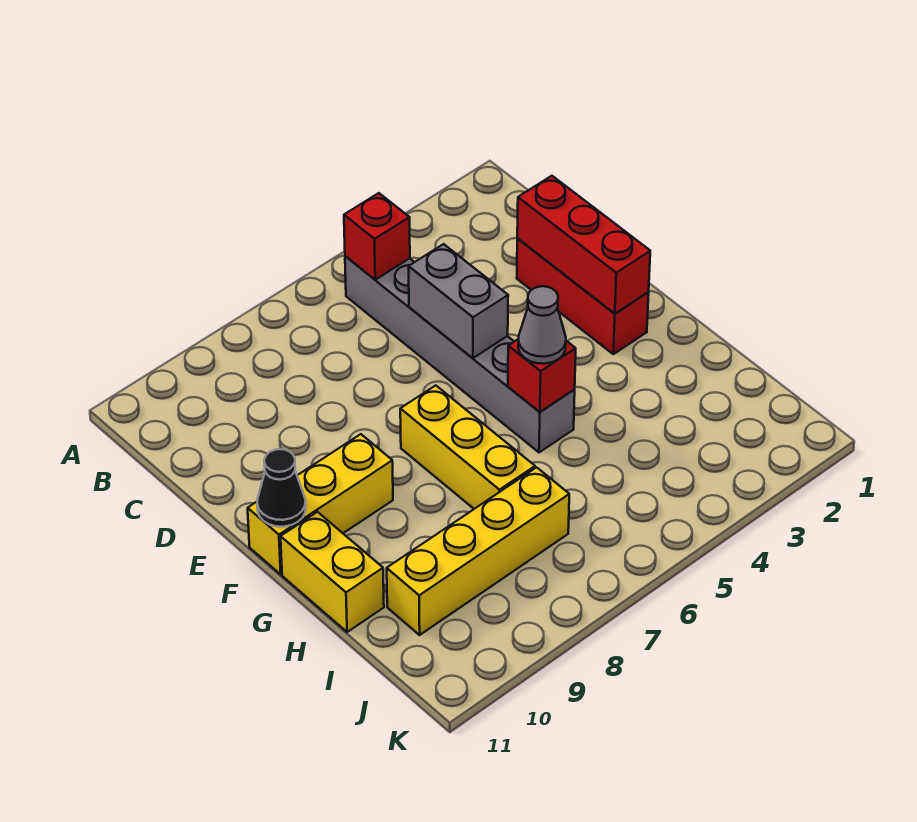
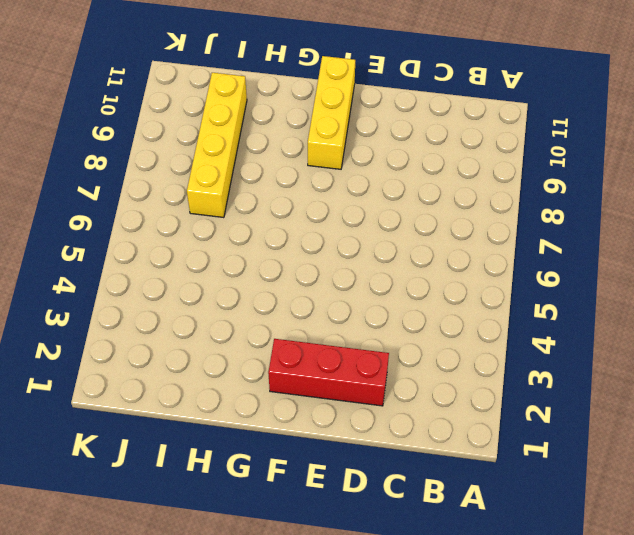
none -> grey brick B5:G5 level 1
none -> yellow brick F7:H7 level 1
none -> yellow brick G11:H11 level 1

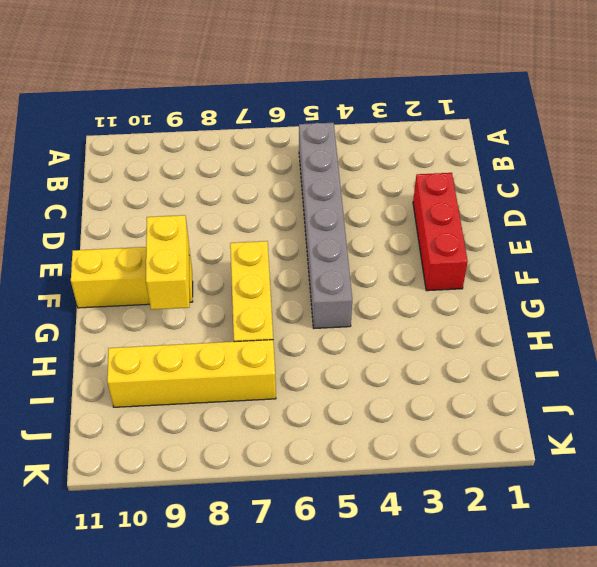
yellow brick F9:G9 level 2 -> yellow brick G11:H11 level 1
none -> red brick B5 level 2
none -> red brick D2:F2 level 2
none -> grey brick D5:E5 level 2

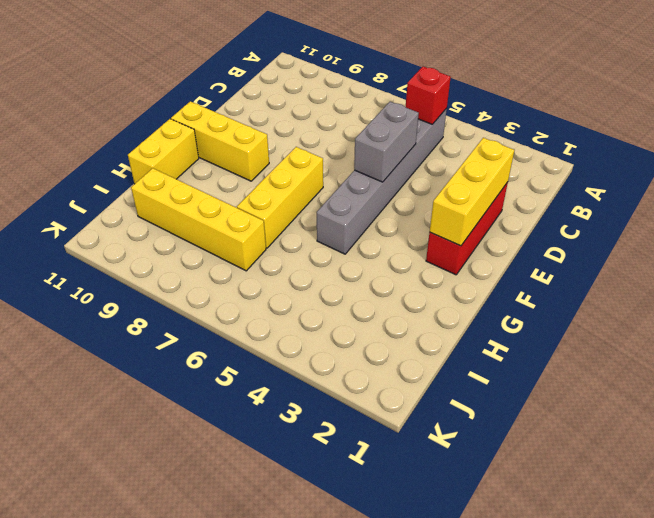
yellow brick D2:F2 level 2 -> red brick D2:F2 level 2
none -> black cone F11 level 2
none -> red brick G5 level 2
none -> grey cone G5 level 3

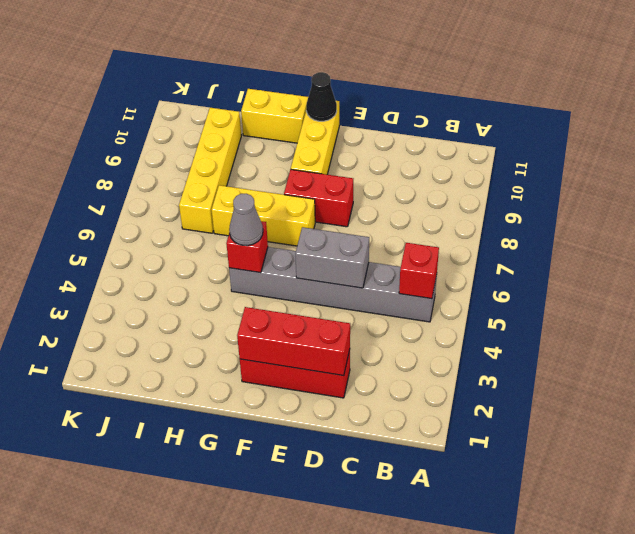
red brick E8:F8 level 1 -> none

